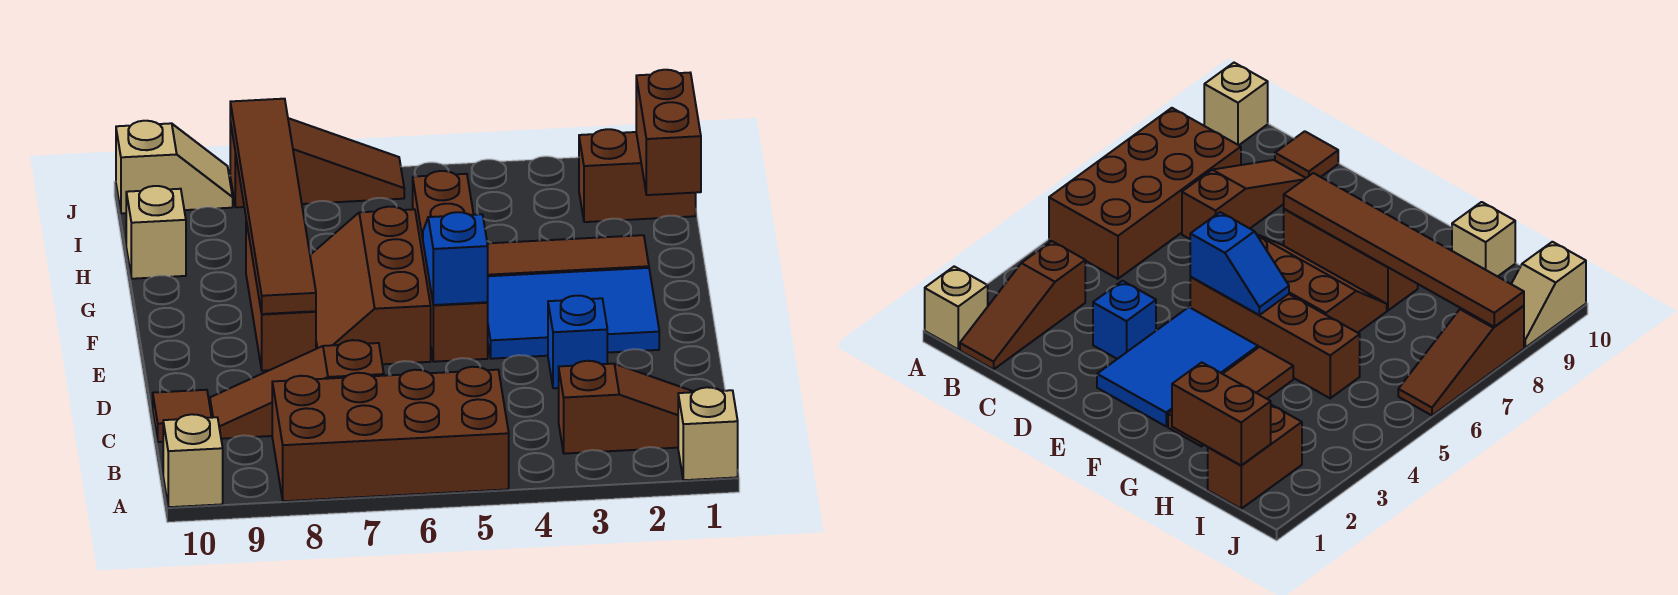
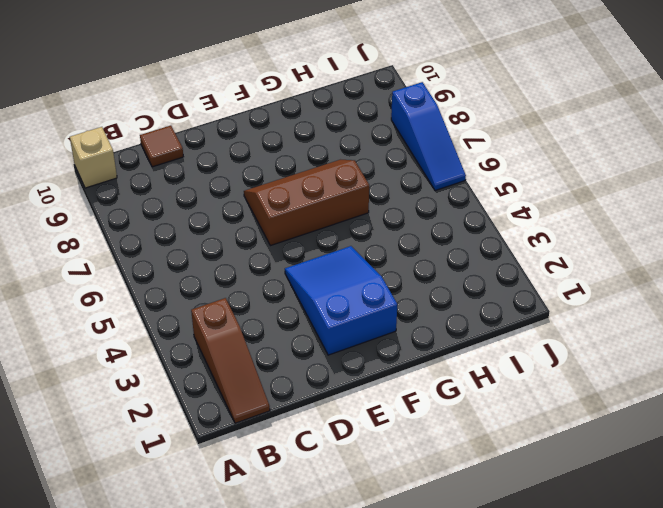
blue slope E2:F4 level 1 top 2 -> blue tile E2:F4 level 1
blue slope J6:J8 level 1 top 8 -> brown slope J6:J8 level 1 top 8
none -> tan brick A1 level 1
none -> brown brick A5:B8 level 1
none -> brown slope C7:C9 level 1 top 7

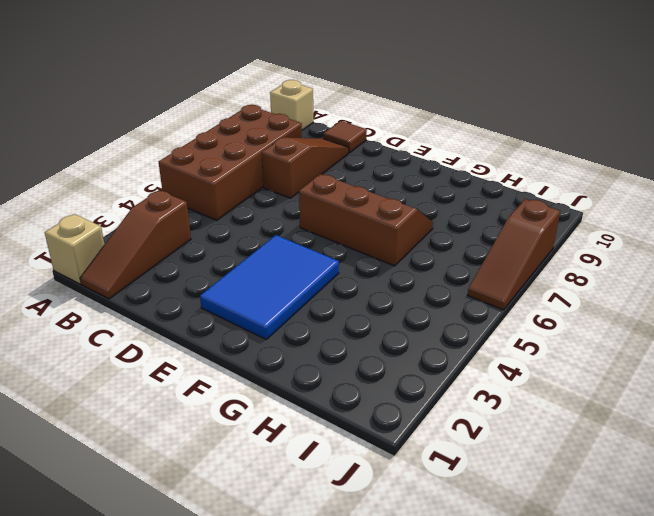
none -> blue brick D3 level 1
none -> brown brick E5:H5 level 1
none -> brown brick E8:G8 level 1

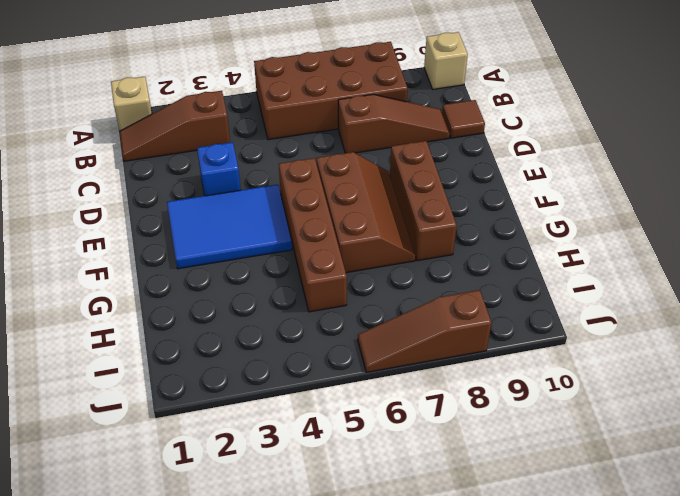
none -> brown tile G2:G4 level 1
none -> tan brick H10 level 1
none -> brown brick I1:I2 level 1

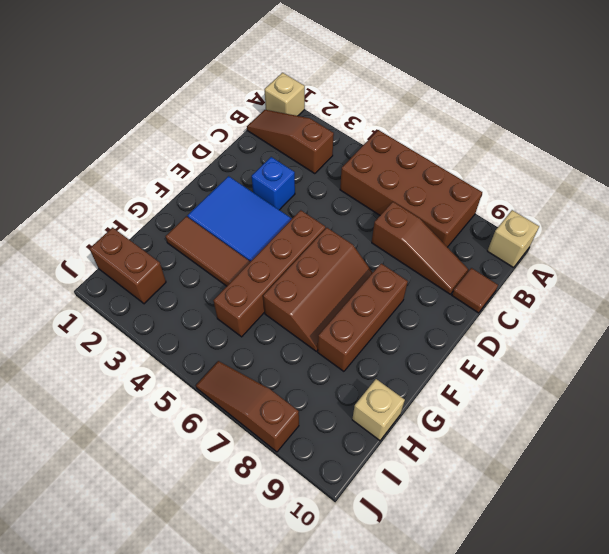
none -> tan slope J9:J10 level 1 top 10
none -> blue slope E5:F5 level 2 top E
none -> brown tile E8:J8 level 2

